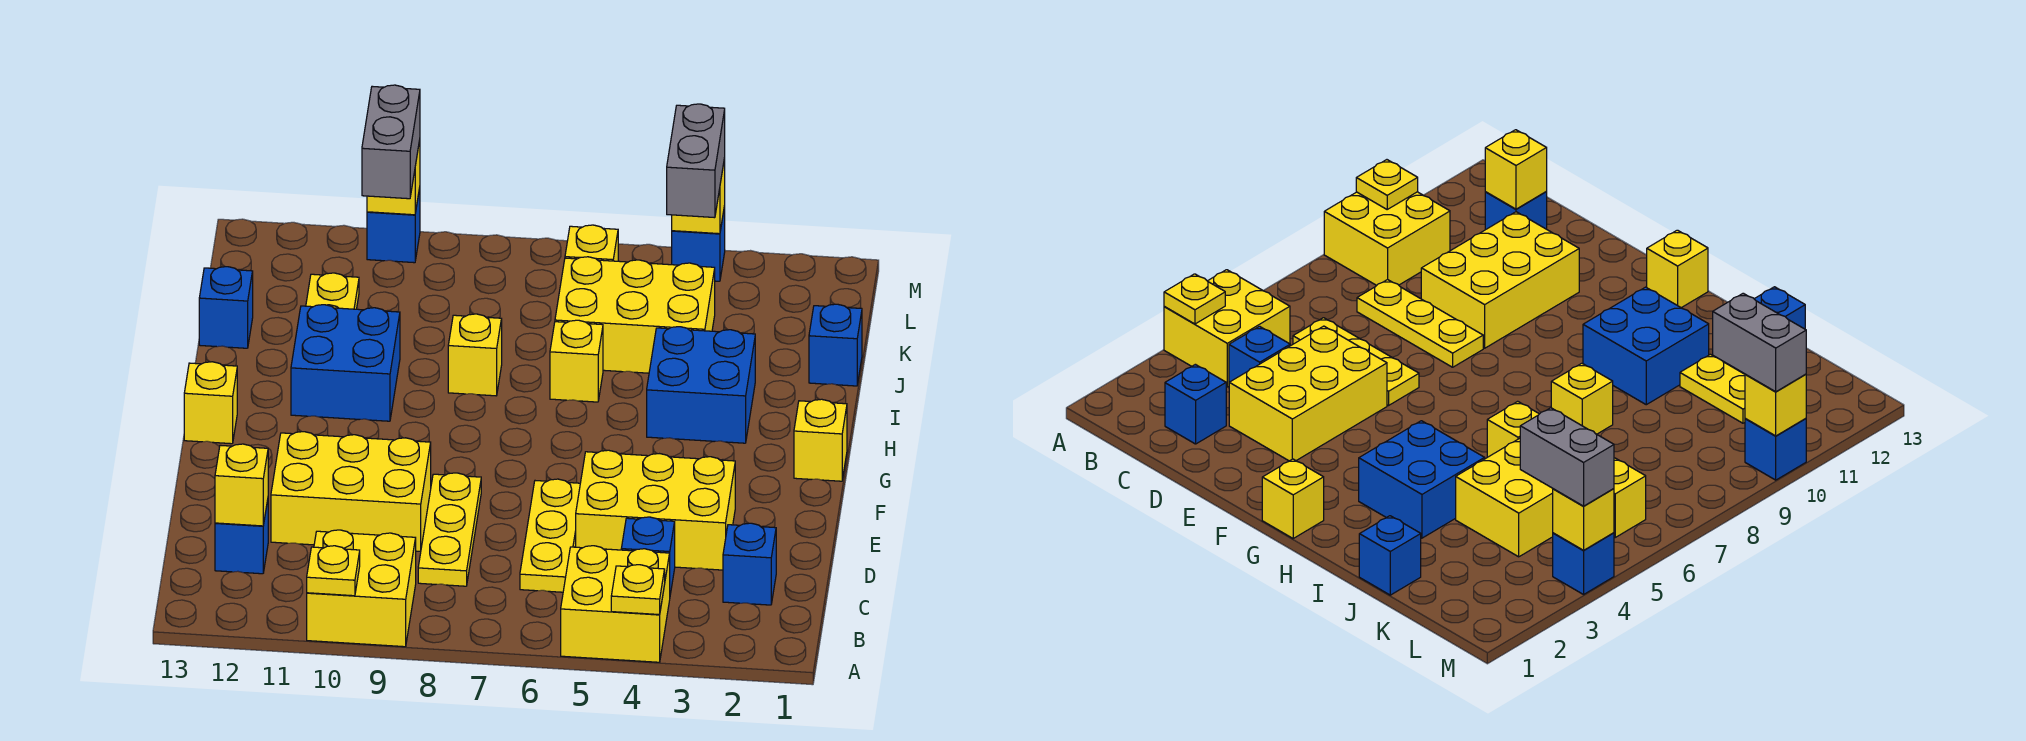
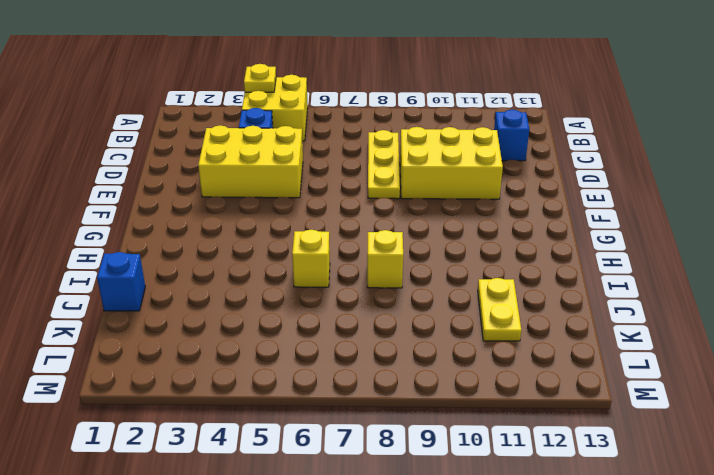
none -> yellow brick A9:B10 level 1
none -> blue brick C2 level 1
none -> yellow plate C6:E6 level 1

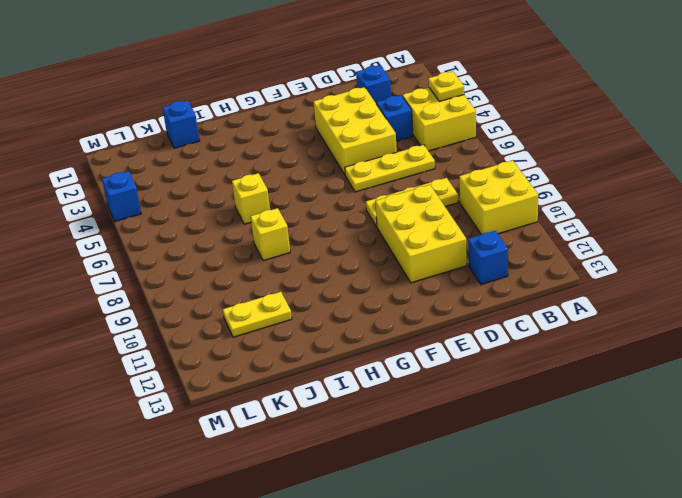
none -> yellow brick G1 level 1
none -> yellow brick G13 level 1
none -> blue brick H3:I4 level 1

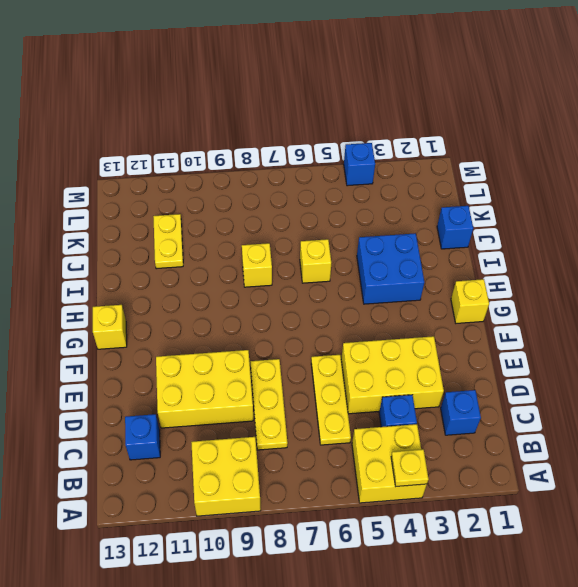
none -> blue brick H10:I11 level 1
none -> yellow brick J4:K6 level 1
none -> blue brick J13 level 1

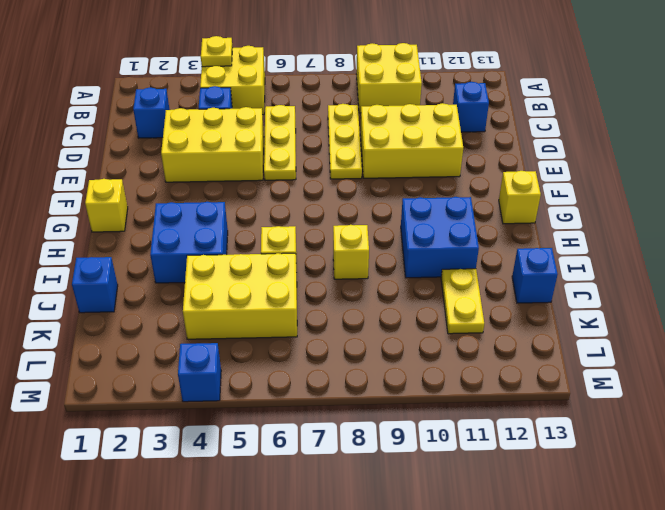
none -> yellow brick L6 level 1
none -> blue brick M10 level 1
none -> yellow plate A10 level 2

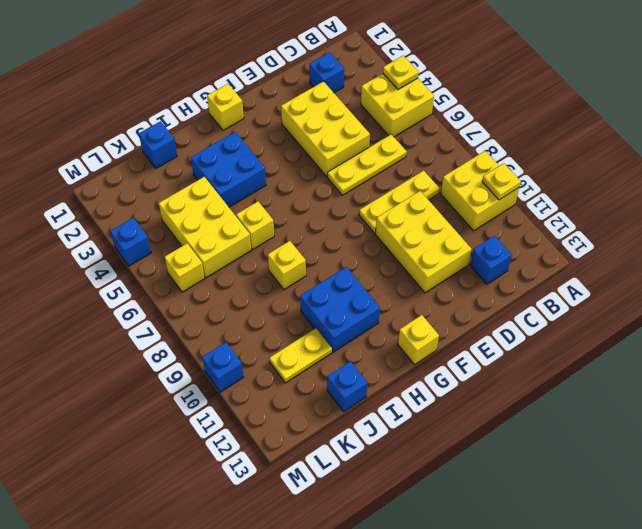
none -> blue brick C4 level 1
none -> yellow brick C12 level 2
none -> yellow brick M4 level 2

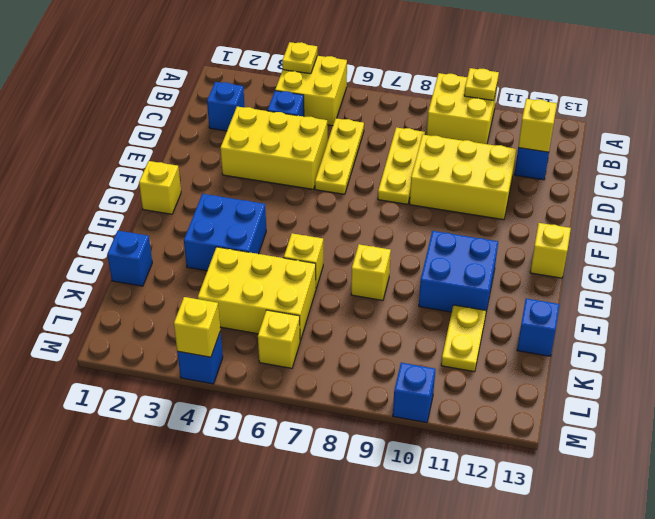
none -> yellow brick M10 level 2
none -> grey brick L4:M4 level 3
none -> grey brick L10:M10 level 3

